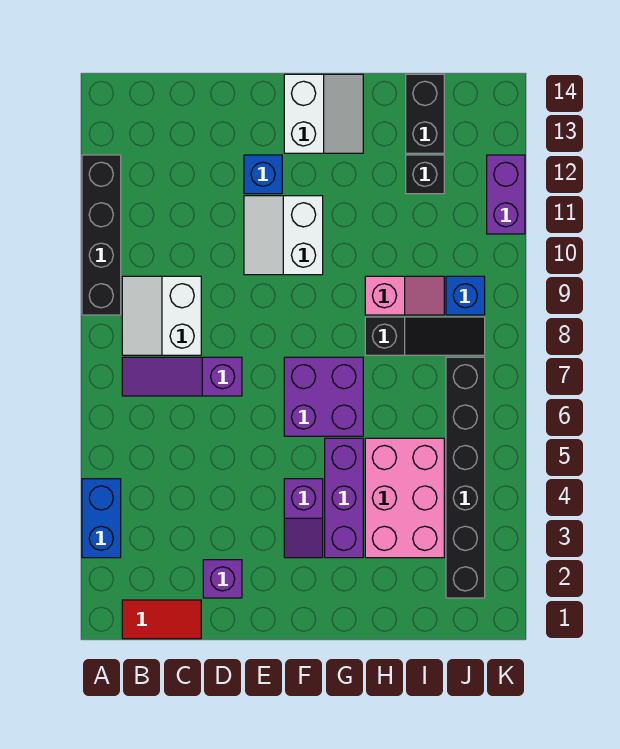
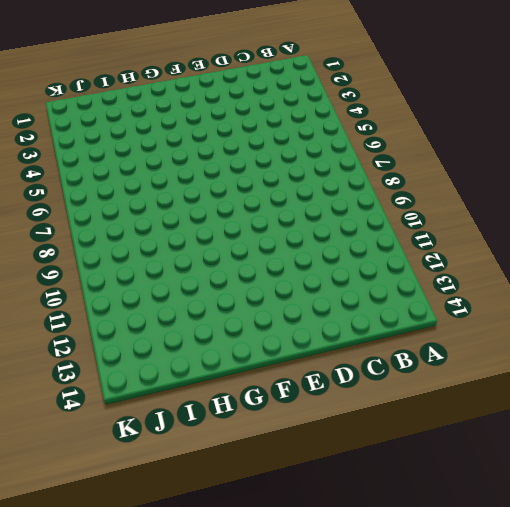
none -> blue brick A3:A4 level 1
none -> black brick A9:A12 level 1
none -> red tile B1:C1 level 1

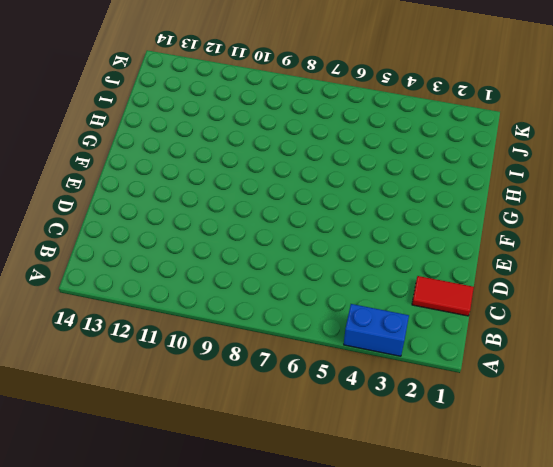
red tile C1:C2 level 1 -> red tile B1:C1 level 1
none -> black brick A9:A12 level 1
none -> purple slope B7:D7 level 1 top D
none -> white slope B8:C9 level 1 top C

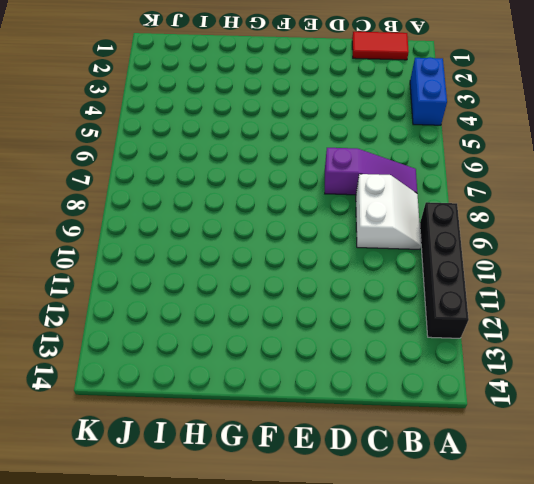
none -> purple brick D2 level 1
none -> white slope E10:F11 level 1 top F
none -> blue brick E12 level 1

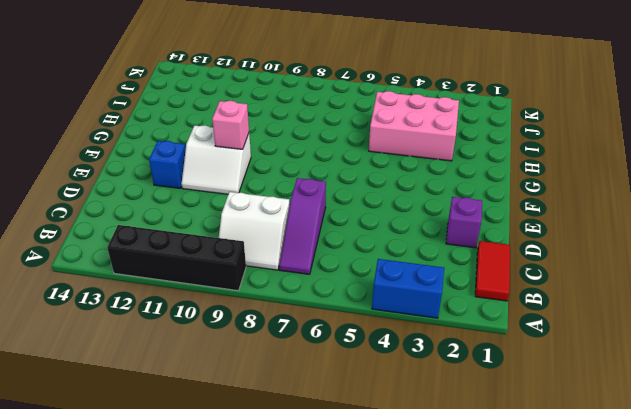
pink brick F10 level 2 -> none
none -> purple slope F3:F4 level 1 top 4
none -> purple brick F6:G7 level 1
none -> white slope F13:G14 level 1 top F

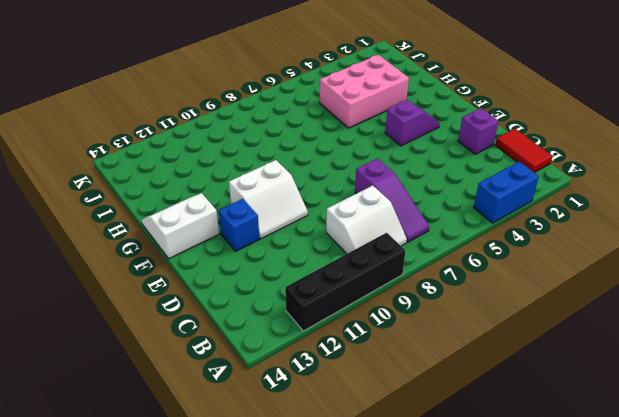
none -> purple brick F6:G7 level 1
none -> purple brick G3:G5 level 1
none -> black slope H8:J8 level 1 top H

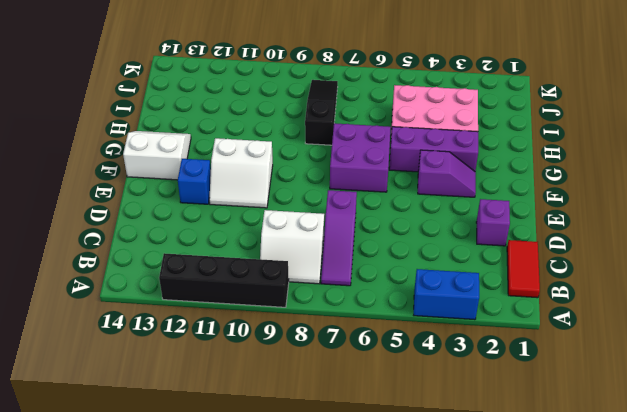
none -> pink slope H9:I9 level 1 top H
none -> black brick I12 level 1
none -> black brick I13:I14 level 1

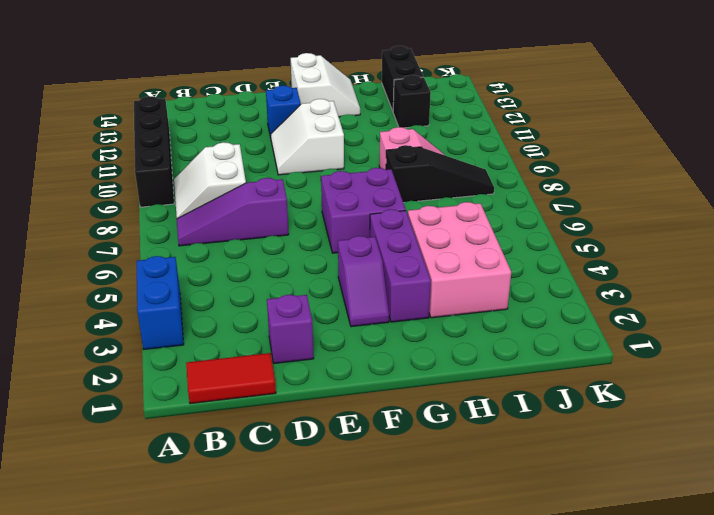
none -> black brick J2:J7 level 1
none -> blue brick J9 level 1
none -> purple brick K11:K12 level 1

